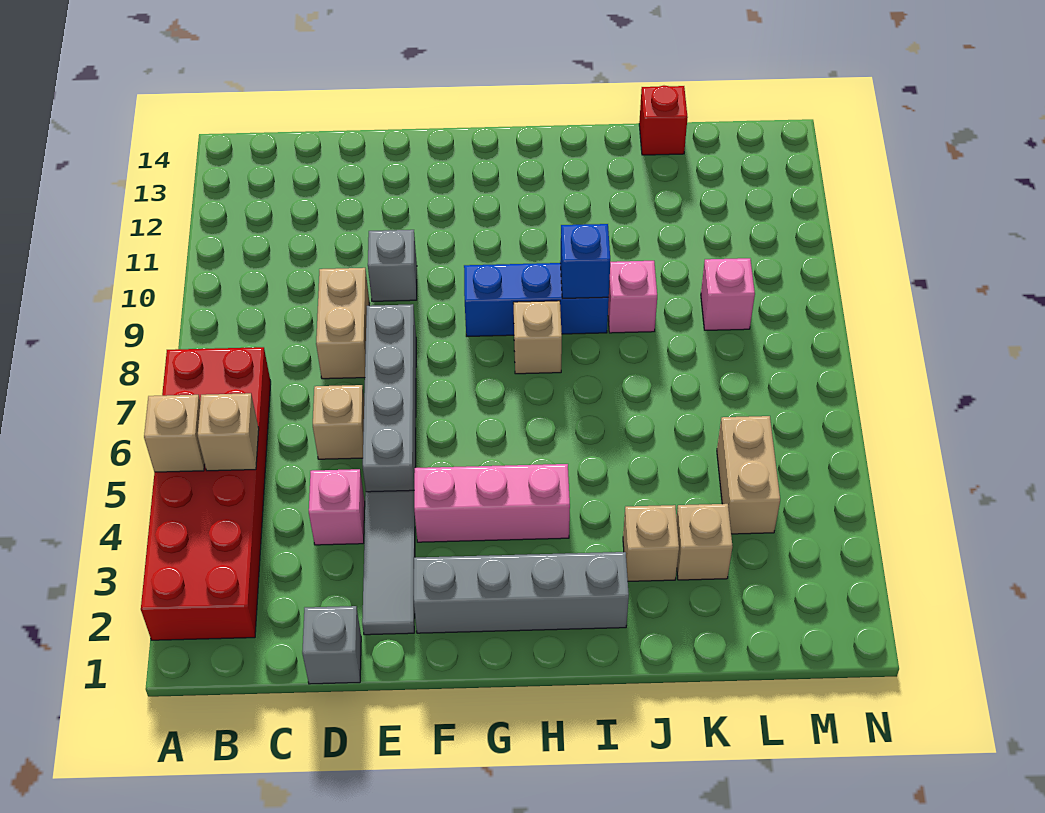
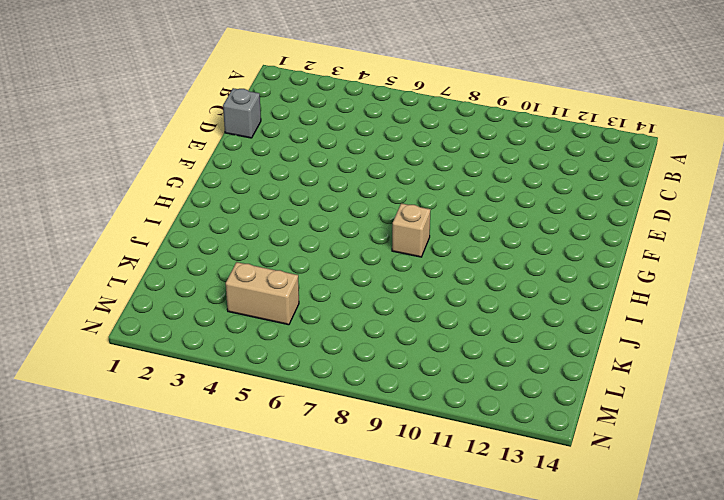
none -> red brick A2:B7 level 1
none -> pink brick D4 level 1
none -> tan brick D6 level 1

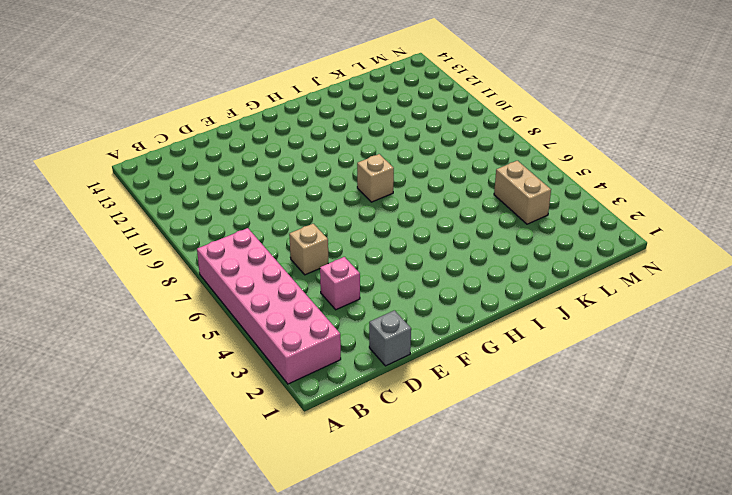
pink brick A2:B7 level 1 -> red brick A2:B7 level 1
none -> tan brick D8:D9 level 1
none -> grey tile E2:E4 level 1
none -> grey brick E5:E8 level 1

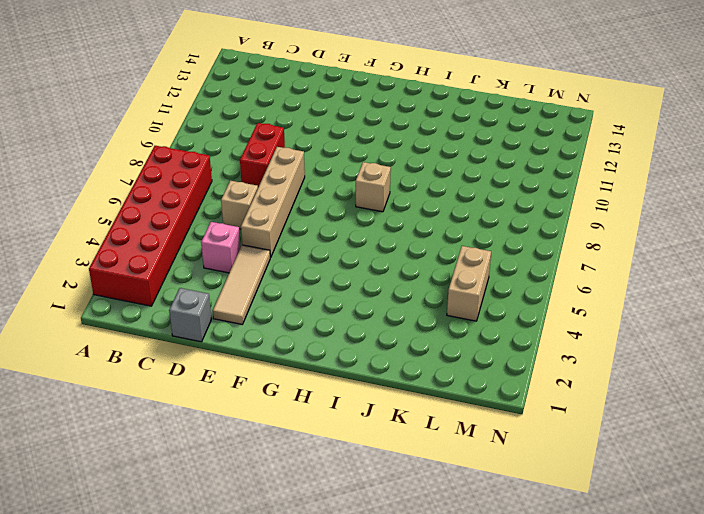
red brick D8:D9 level 1 -> tan brick D8:D9 level 1
tan tile E2:E4 level 1 -> grey tile E2:E4 level 1
tan brick E5:E8 level 1 -> grey brick E5:E8 level 1
none -> grey brick E10 level 1
none -> grey brick F2:I2 level 1
none -> pink brick F4:H4 level 1

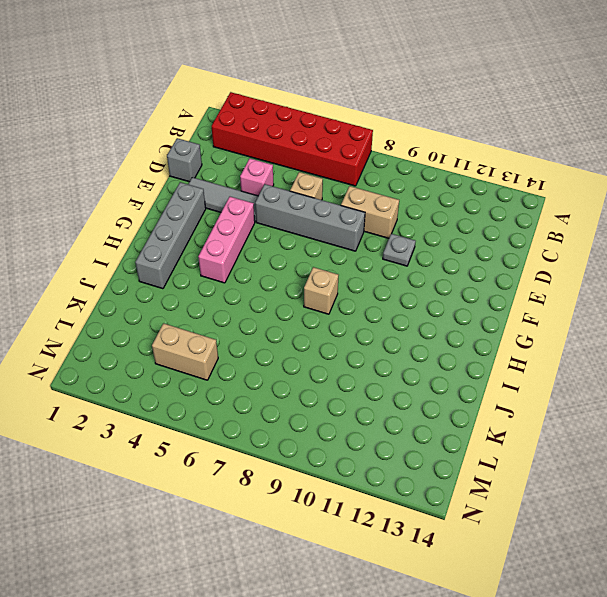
grey plate E10 level 1 -> grey brick E10 level 1
none -> blue brick G9:I9 level 1
none -> tan brick J3 level 1
none -> pink brick J9 level 1

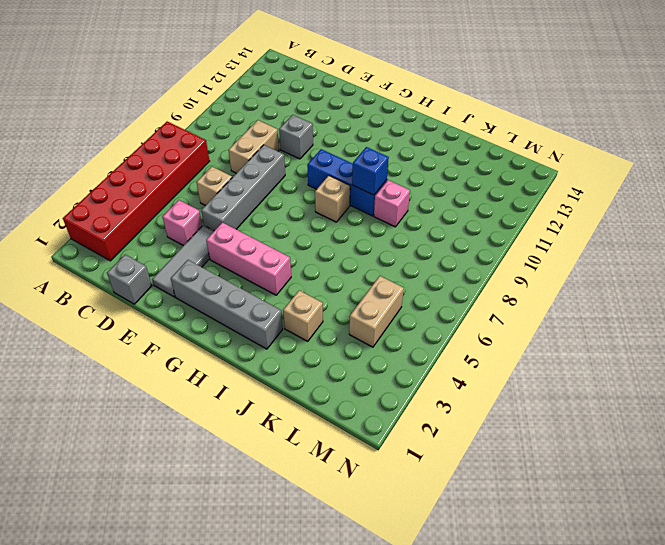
none -> tan brick K3 level 1
none -> red brick K14 level 1
none -> pink brick L9 level 1

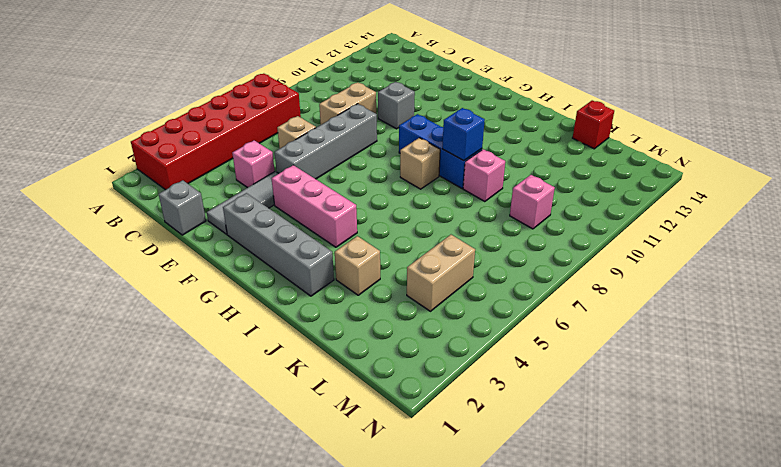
none -> tan brick K3 level 1
none -> tan brick A5 level 2
none -> tan brick B5 level 2

